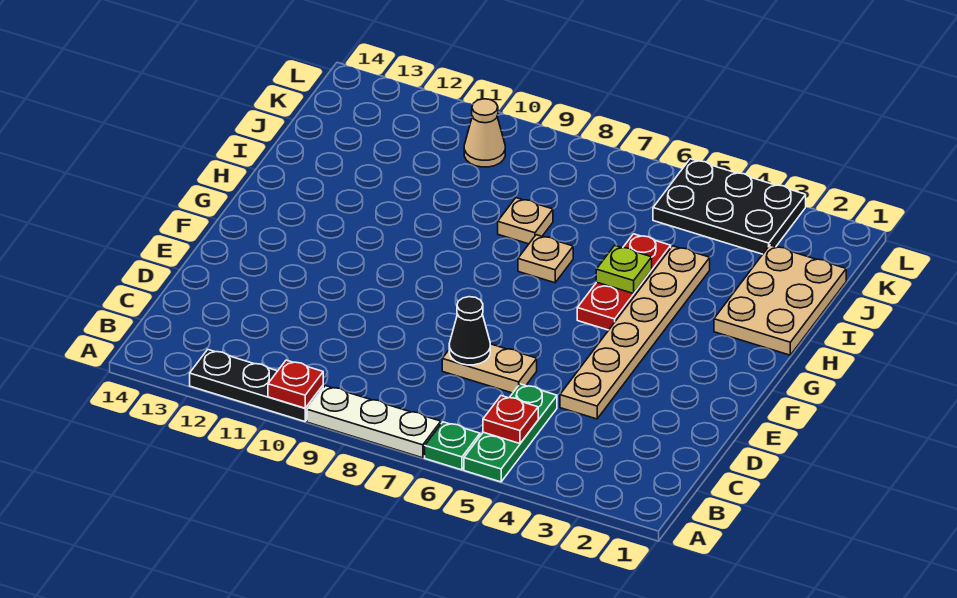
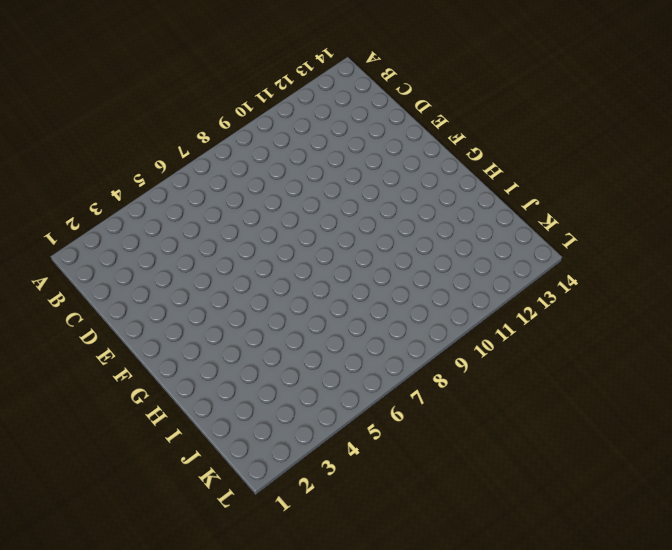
none -> green plate A5:C5 level 1
none -> green plate A6 level 1
none -> white plate A7:A9 level 1

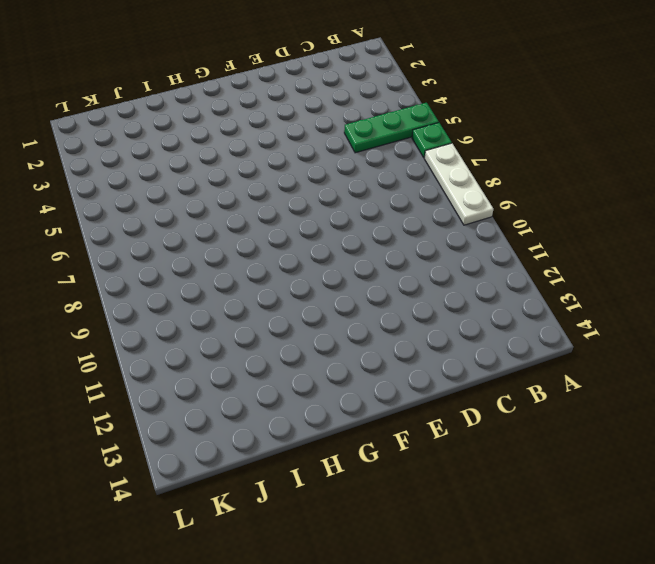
none -> black plate A10:A12 level 1
none -> tan plate D4:I4 level 1
none -> tan plate D6:D7 level 1

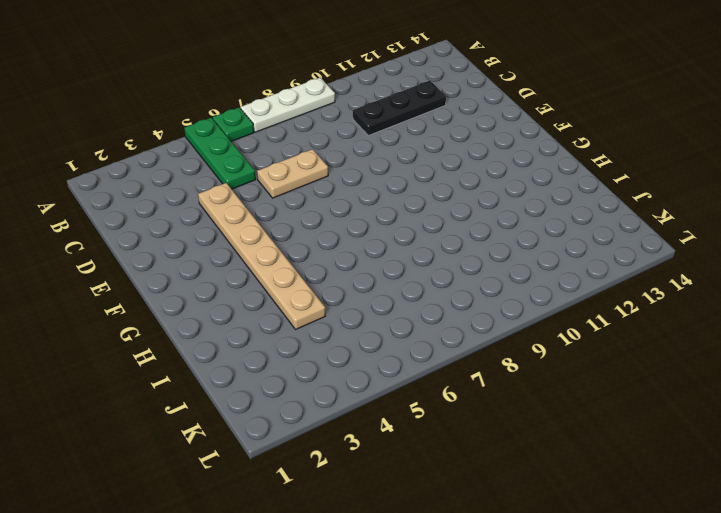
black plate C10:C12 level 1 -> black plate A10:A12 level 1
none -> red plate G5:I5 level 1
none -> tan plate H1:J2 level 1
none -> tan plate H7 level 1

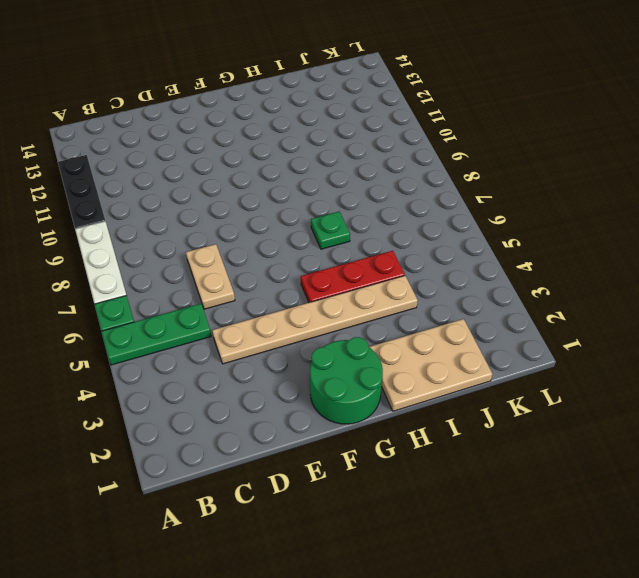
green round brick F1:G2 level 1 -> none
green plate H7 level 1 -> tan plate H7 level 1
none -> tan plate I8 level 1
none -> black plate K3:L5 level 1
none -> tan cone K10 level 1

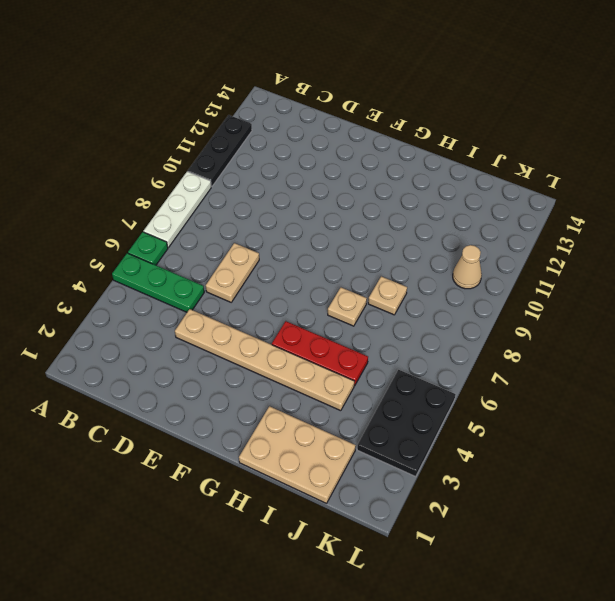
none -> red plate A10 level 2
none -> red plate B5 level 2
none -> black cone D7 level 2

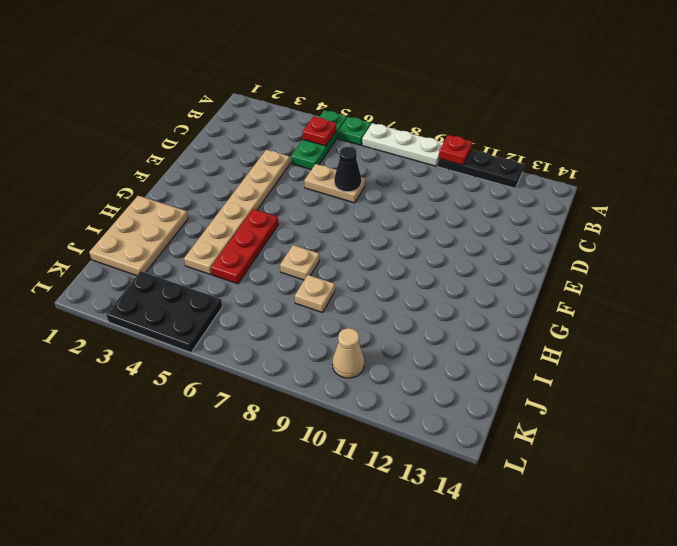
none -> lime plate H5 level 2

